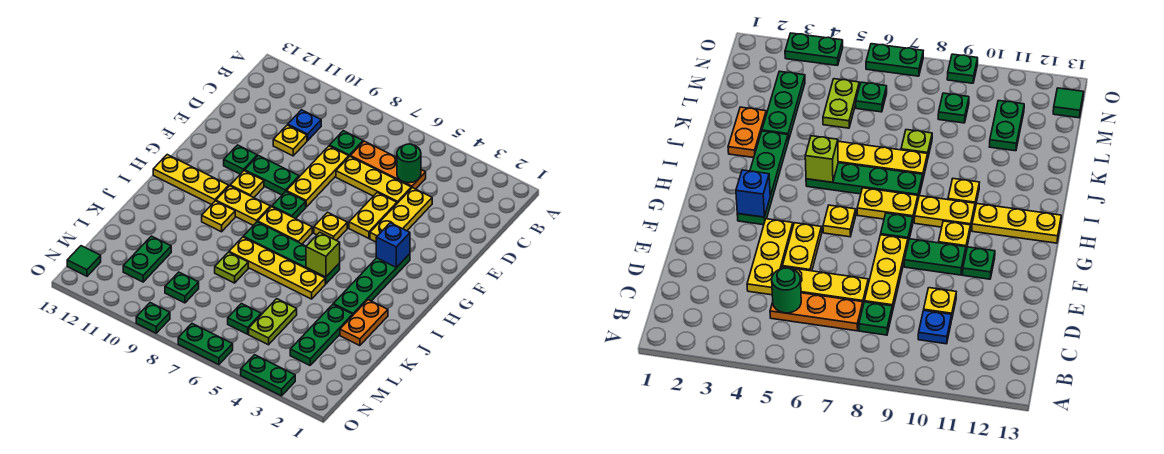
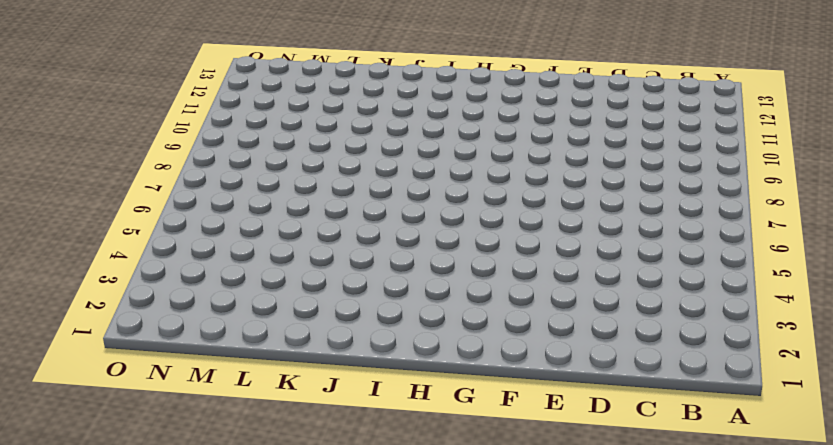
none -> orange plate C5:C7 level 1
none -> green plate C8 level 1
none -> blue plate C10 level 1
none -> yellow plate D4:F4 level 1

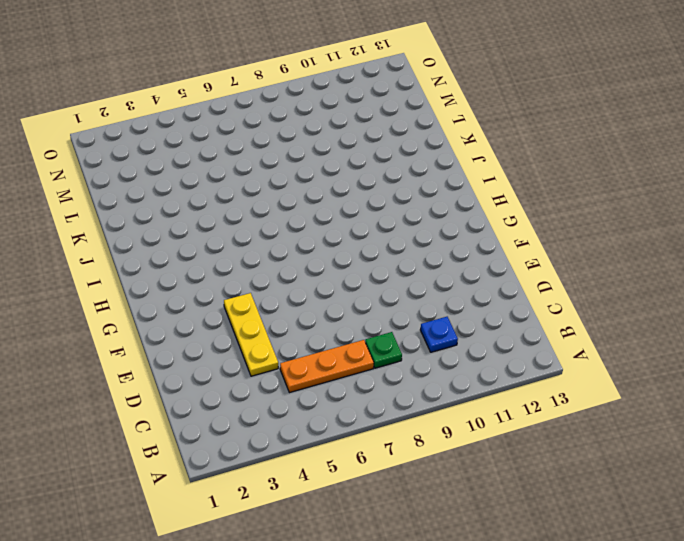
none -> yellow plate D5:D7 level 1
none -> yellow plate D8:F8 level 1
none -> yellow plate D10 level 1
none -> yellow plate E5:F5 level 1

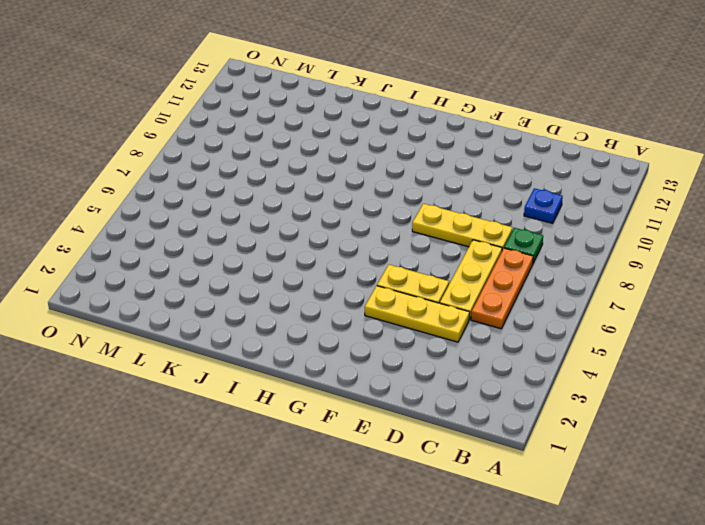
none -> yellow plate D10 level 1
none -> green plate F9:F10 level 1
none -> green plate F11 level 1
none -> green plate G3:J3 level 1

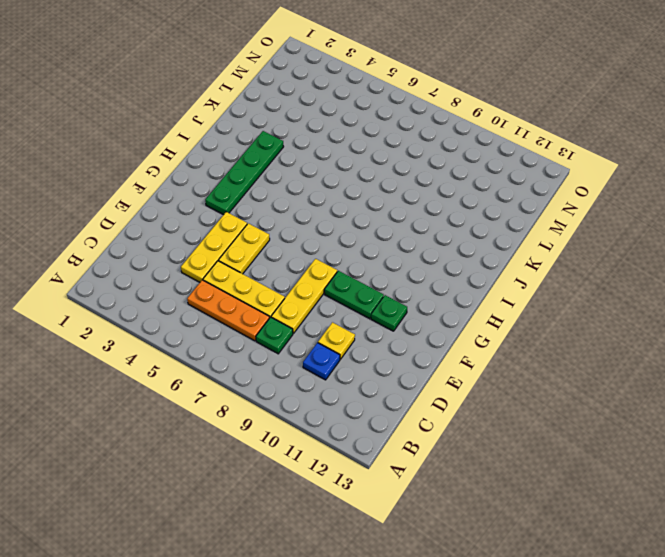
none -> yellow plate G6 level 1
none -> green plate G8 level 1
none -> yellow plate G10 level 1
none -> yellow plate H7:H8 level 1

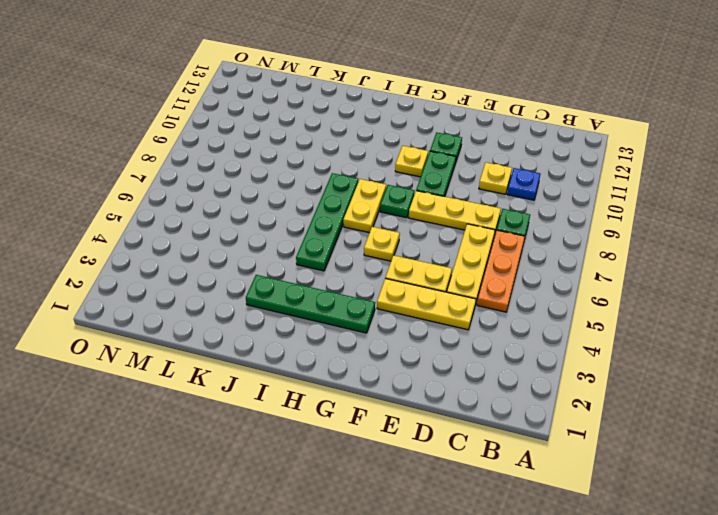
none -> yellow plate H9:H10 level 1
none -> yellow plate H11:H13 level 1
none -> yellow plate I10 level 1
none -> orange plate J2:K2 level 1

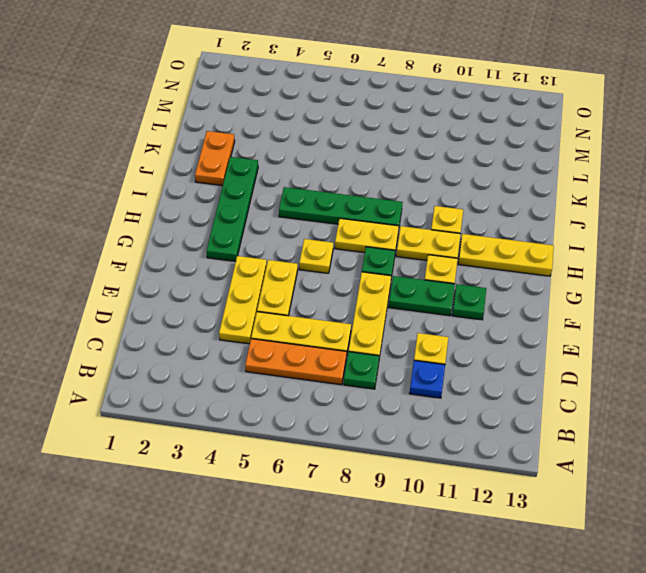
none -> yellow plate J5:J8 level 1
none -> green plate K3:M3 level 1
none -> lime plate K8 level 1
none -> lime plate L5:M5 level 1

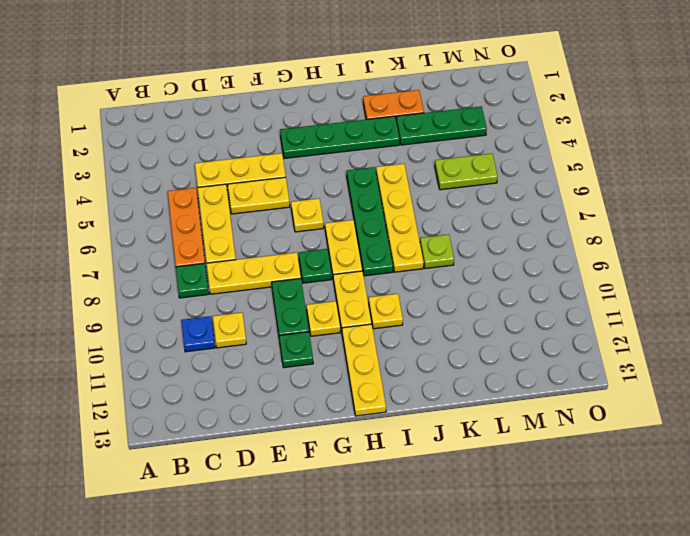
none -> green plate L11:M11 level 1
none -> green plate M6 level 1
none -> green plate M9 level 1
none -> green tile N13 level 1

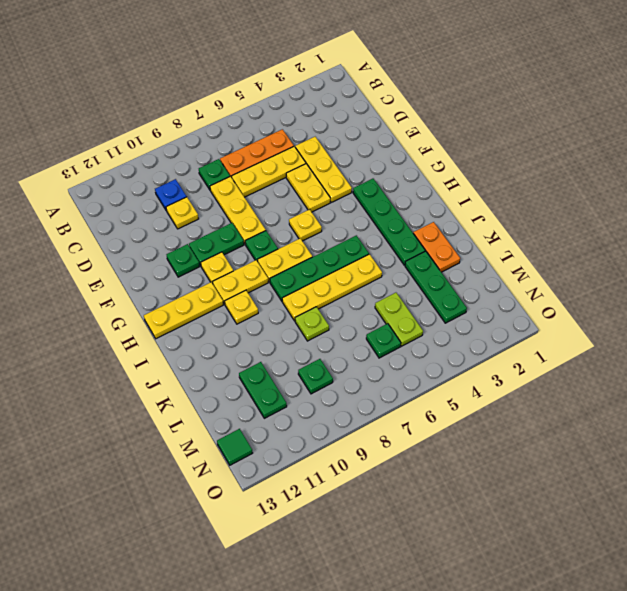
none -> green plate O3:O4 level 1
none -> green plate O6:O7 level 1
none -> green plate O9 level 1
none -> green round brick C5 level 2

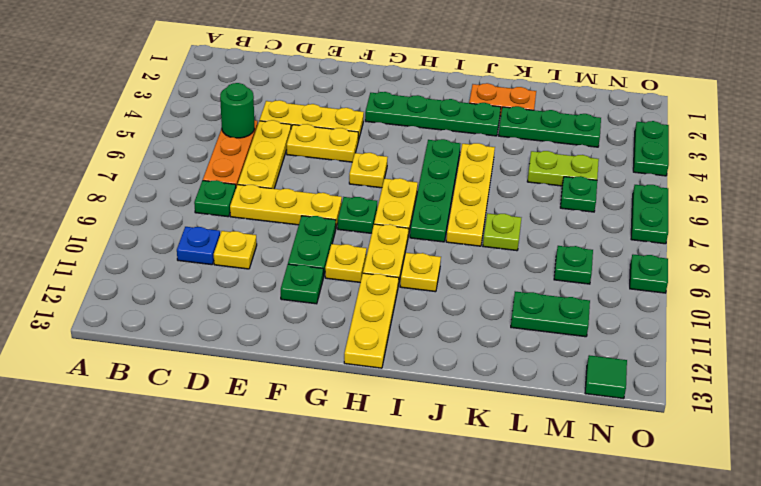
none -> blue brick G3 level 2
none -> lime brick I5 level 2

